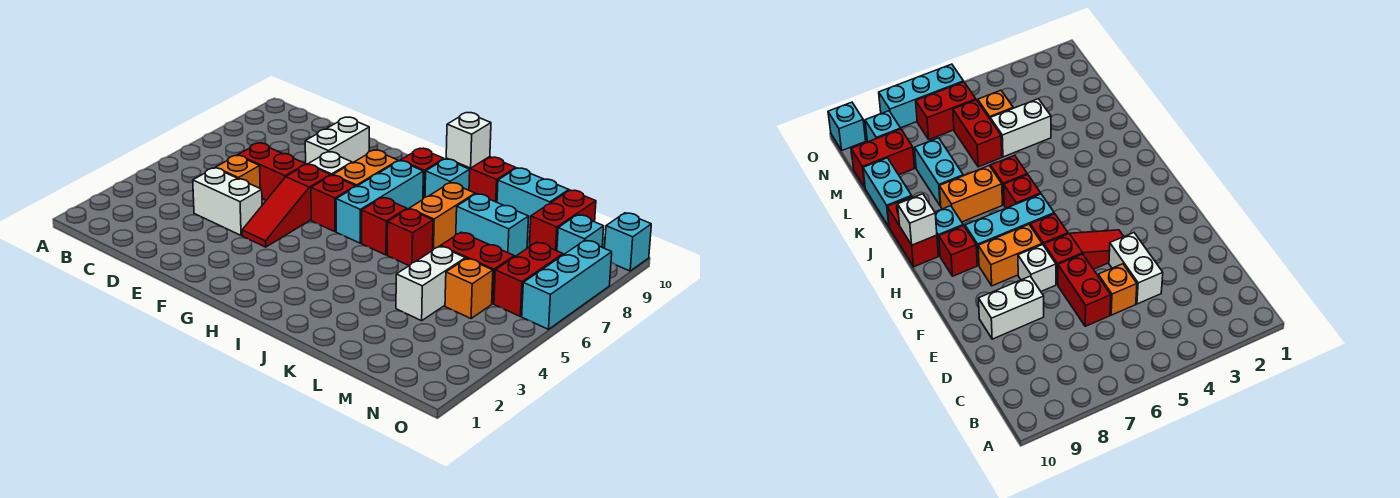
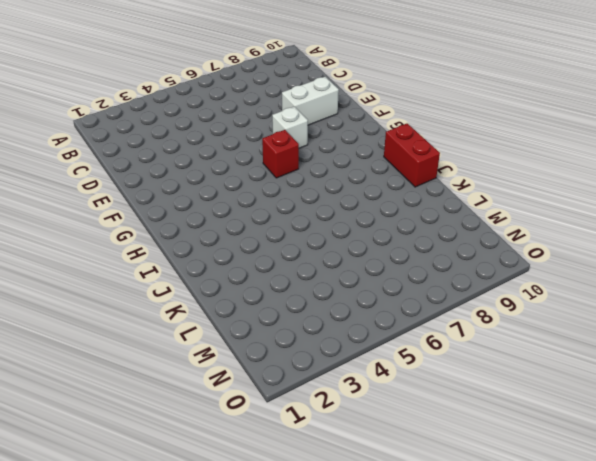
none -> white brick D4:E4 level 1
none -> orange brick D5 level 1
none -> red brick D6:E6 level 1

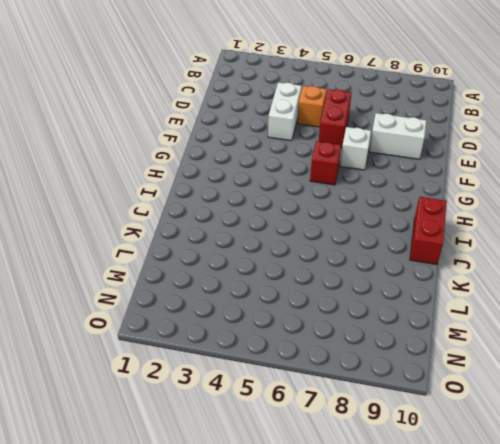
none -> red slope F4:F6 level 1 top 6
none -> orange brick G7:G8 level 1
none -> cyan brick H6:H8 level 1

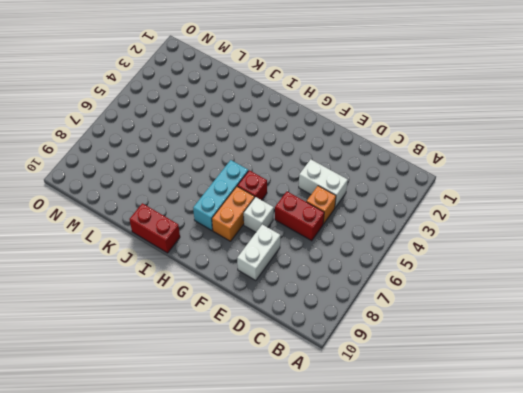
none -> red slope F4:F6 level 1 top 6
none -> red brick H9 level 1
none -> red brick I6 level 1

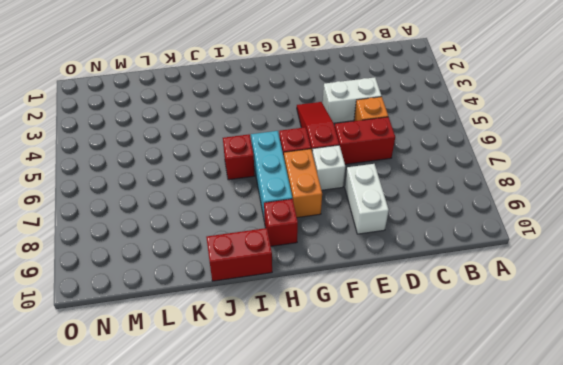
none -> cyan brick I9 level 1
none -> red brick J6 level 1
none -> orange brick J7:J8 level 1

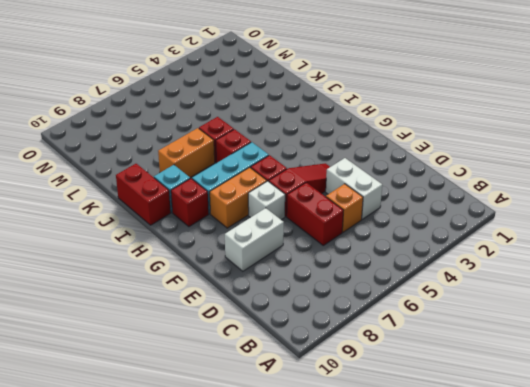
none -> cyan brick K8:L8 level 1
none -> cyan brick K10:L10 level 1
none -> white brick L4:L5 level 1

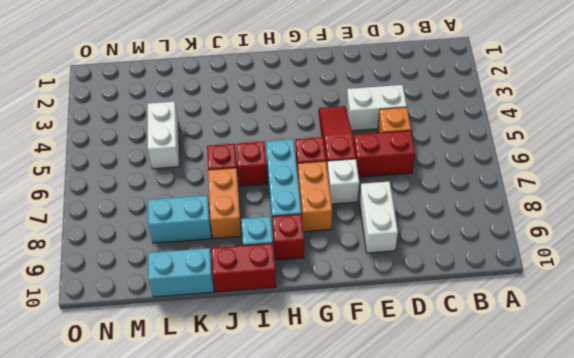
none -> red brick L6:M6 level 1
none -> orange brick M5 level 1
none -> red brick M9:M10 level 1

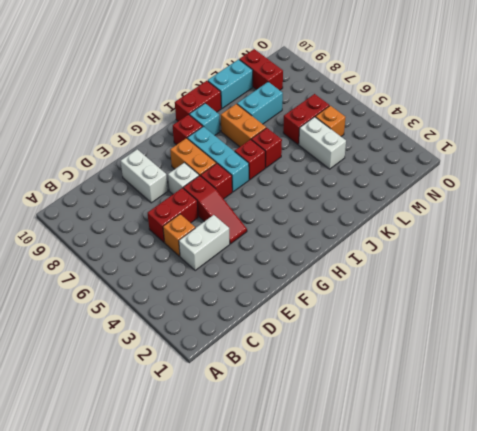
none -> red brick N6:N7 level 1
none -> cyan brick N9 level 1
none -> cyan brick O6:O8 level 1

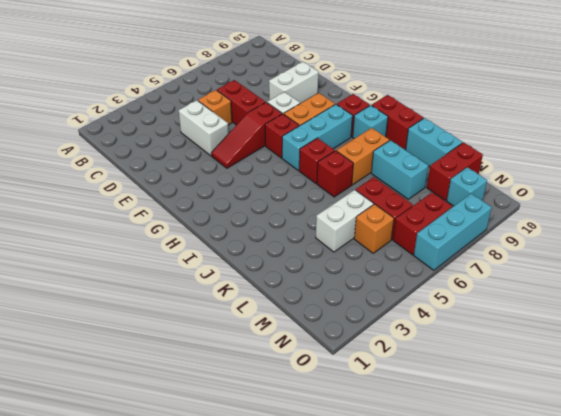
none -> cyan brick O10 level 1
none -> white brick I10 level 2

